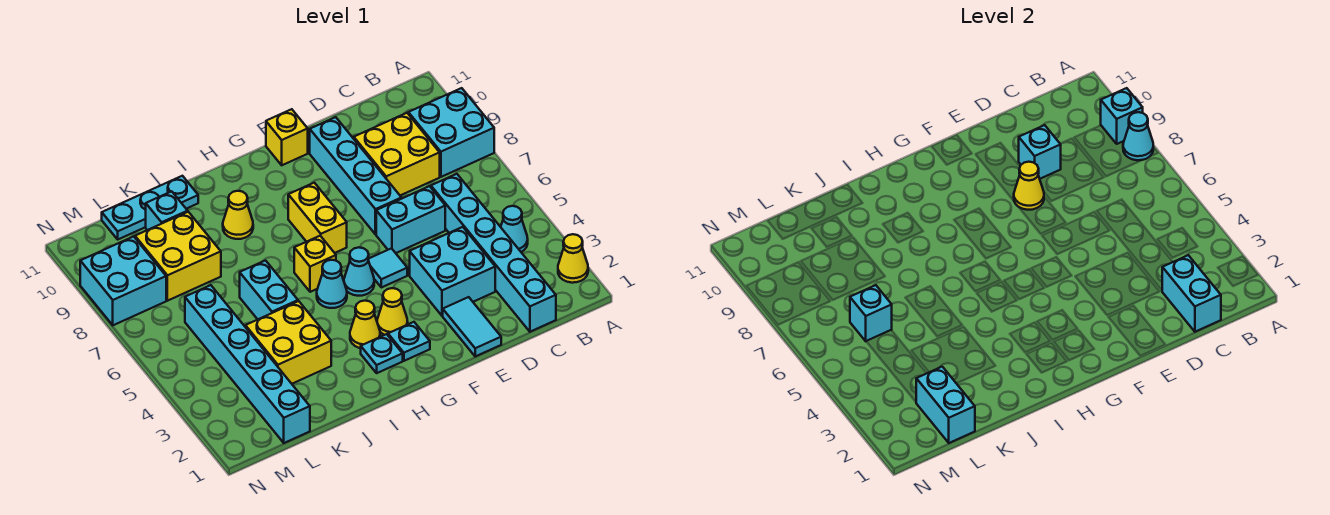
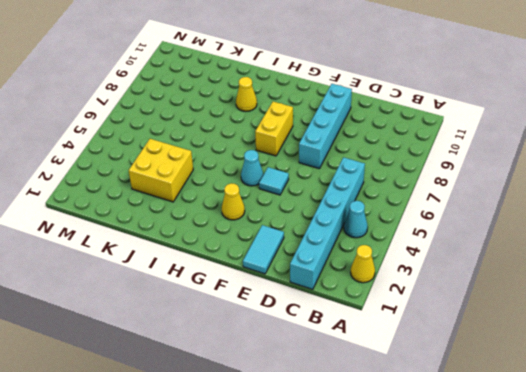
none -> cyan brick A8:B9 level 1
none -> yellow brick C8:D9 level 1
none -> cyan brick D3:E4 level 1
none -> cyan brick D6:E6 level 1

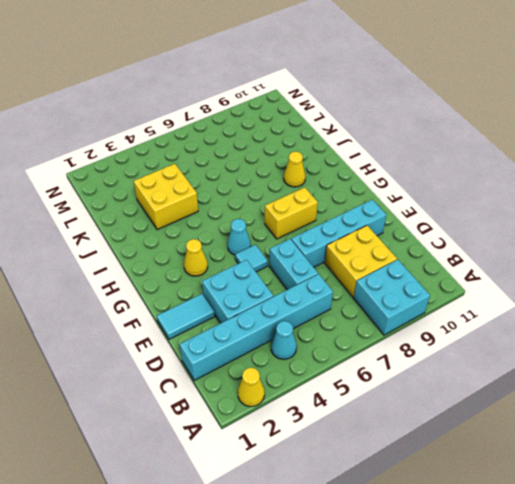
none -> yellow brick F11 level 1
none -> cyan plate G2 level 1
none -> cyan plate H2 level 1
none -> yellow cone H3 level 1

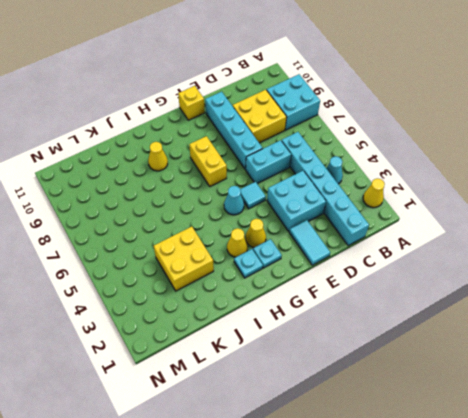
none -> cyan cone H5 level 1
none -> yellow brick H6 level 1
none -> cyan brick J5:J6 level 1
none -> cyan plate J11:L11 level 1

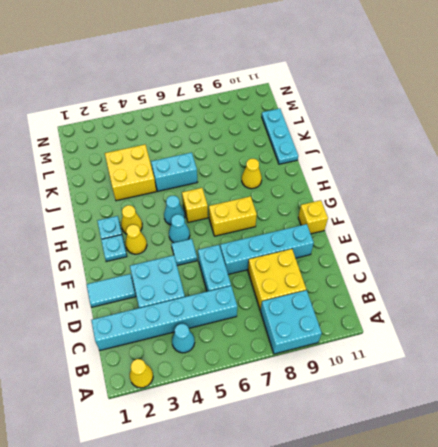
none -> yellow brick K8:L9 level 1
none -> cyan brick K10 level 1
none -> cyan brick L1:L6 level 1
none -> cyan brick M8:N9 level 1

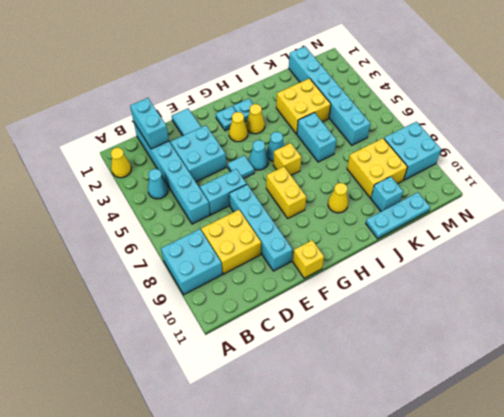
none -> cyan cone A8 level 2
none -> cyan brick A9 level 2
none -> cyan brick D9 level 2
none -> yellow cone E8 level 2

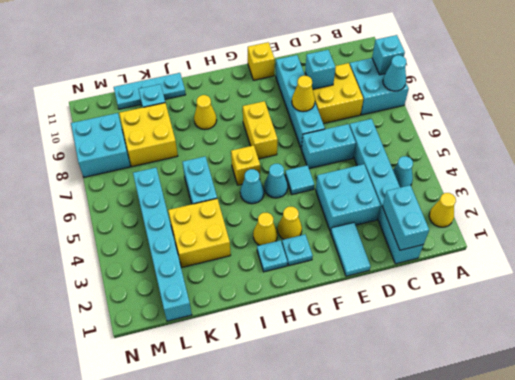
none -> cyan brick L1:L2 level 2
none -> cyan brick L6 level 2

